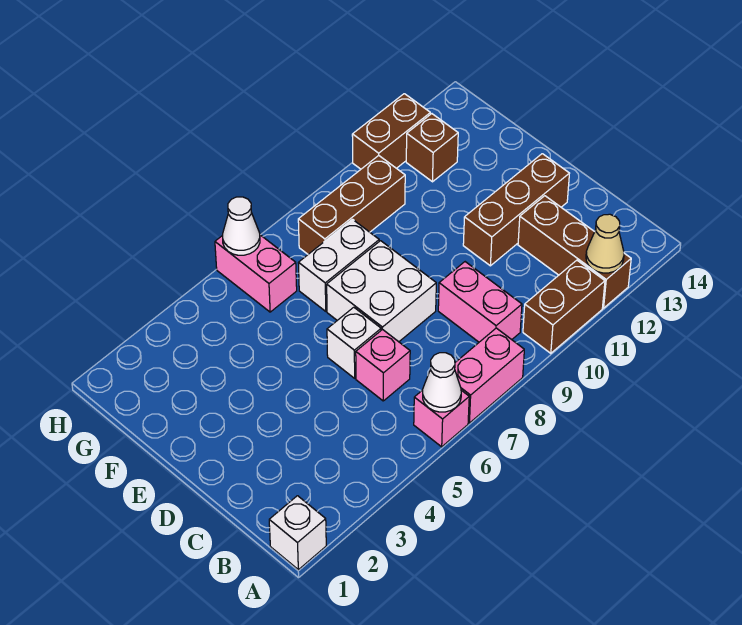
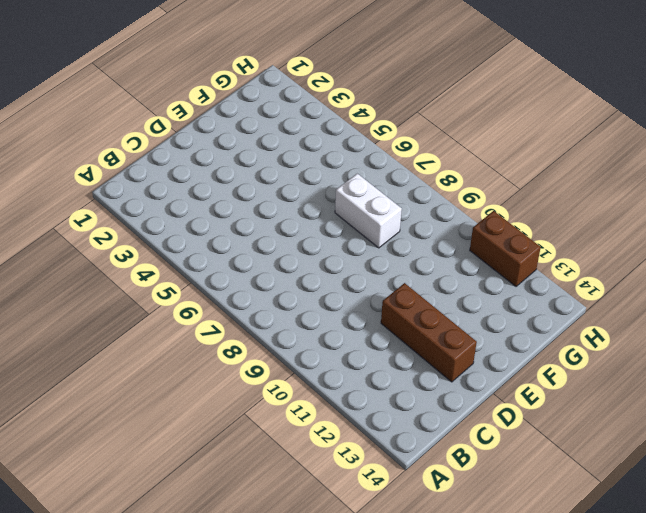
none -> white brick A1 level 1
none -> pink brick A6 level 1
none -> pink brick A7:A8 level 1

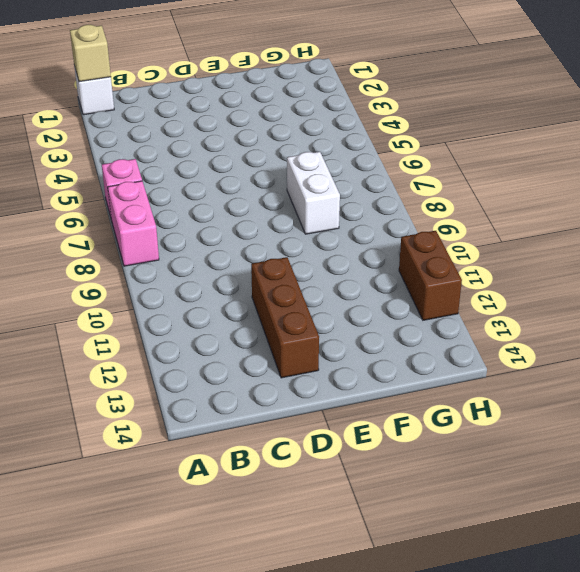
tan brick A1 level 2 -> none
none -> brown brick A10:A11 level 1
none -> brown brick A12:C12 level 1
none -> pink brick B9:C9 level 1

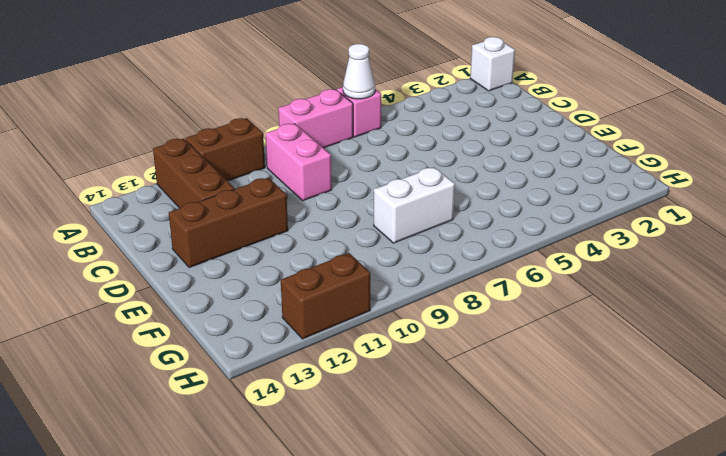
none -> pink brick C6 level 1
none -> white brick D6 level 1
none -> white brick D7:E8 level 1

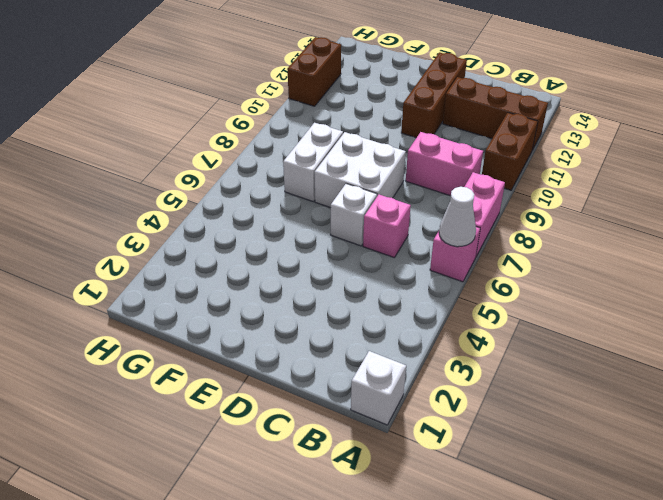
none -> pink brick G6:H6 level 1
none -> brown brick G8:G10 level 1
none -> brown brick G12 level 1

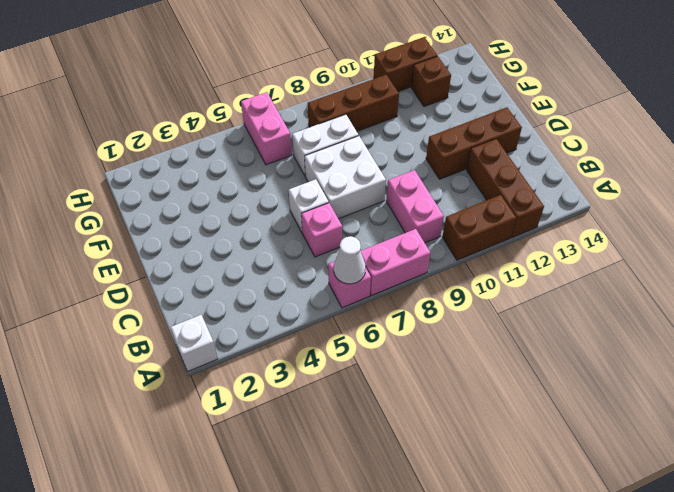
none -> tan cone A12 level 2
none -> white cone H6 level 2

